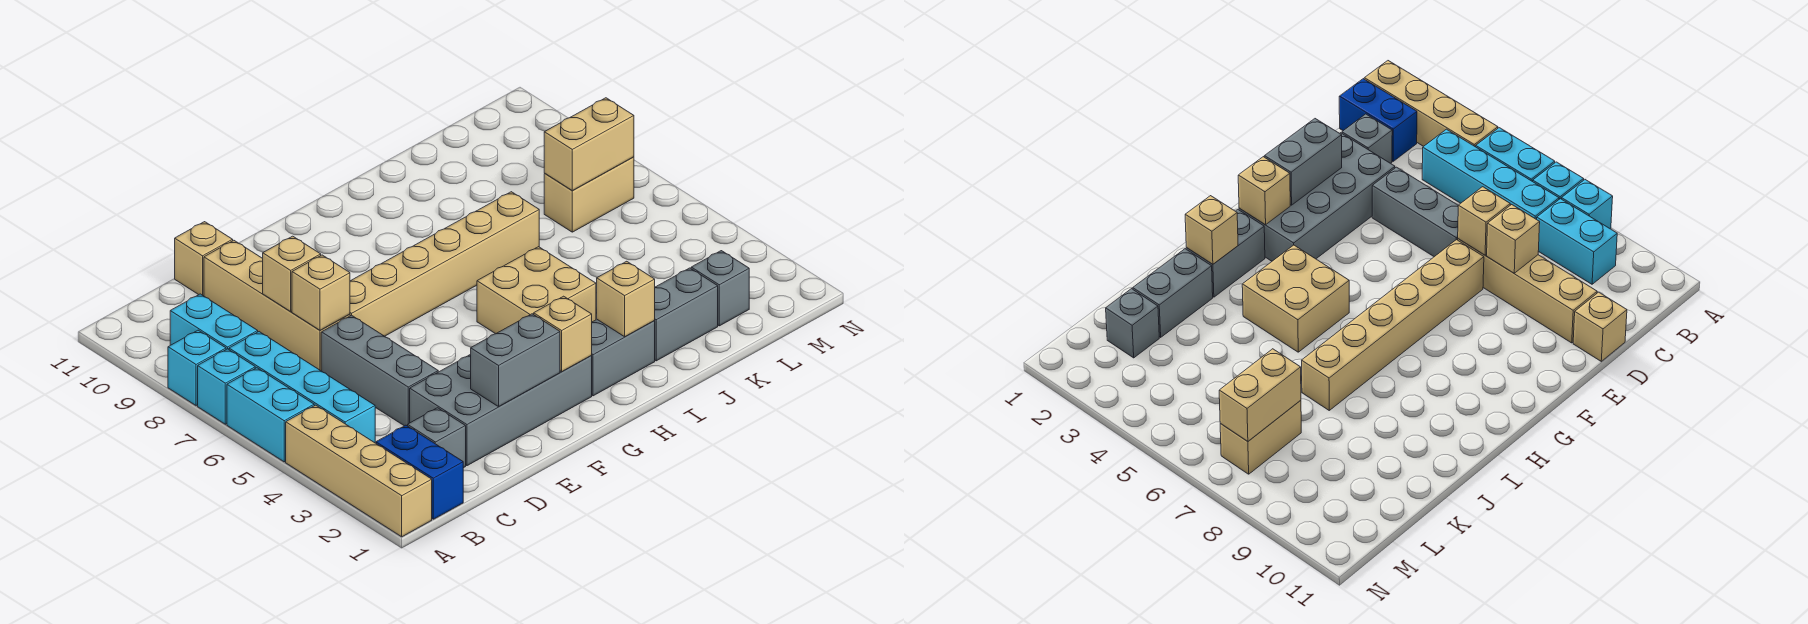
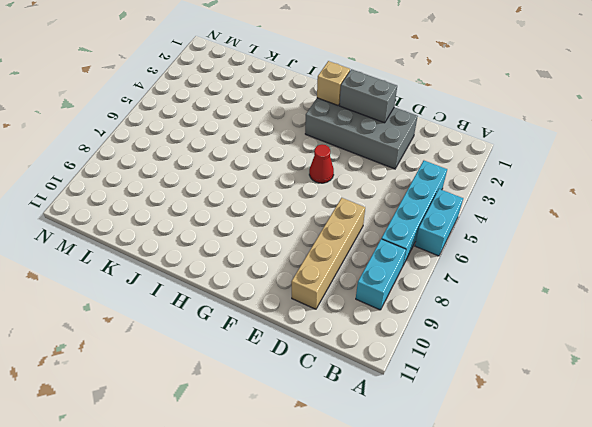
red cone F5 level 1 -> none
none -> tan brick A1:A4 level 1
none -> cyan brick A7 level 1
none -> cyan brick A8 level 1

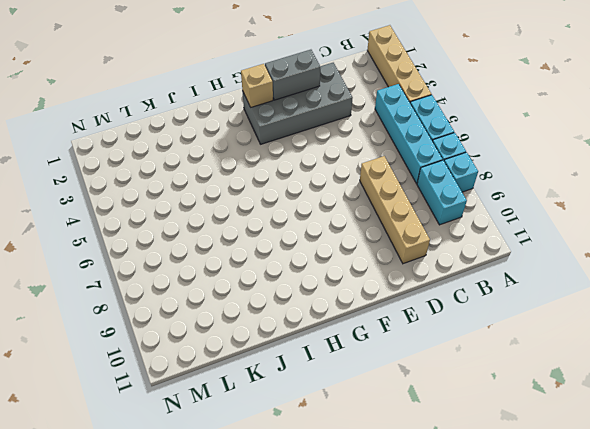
none -> blue brick B1:B2 level 1
none -> grey brick C2 level 1
none -> grey brick D4:D6 level 1

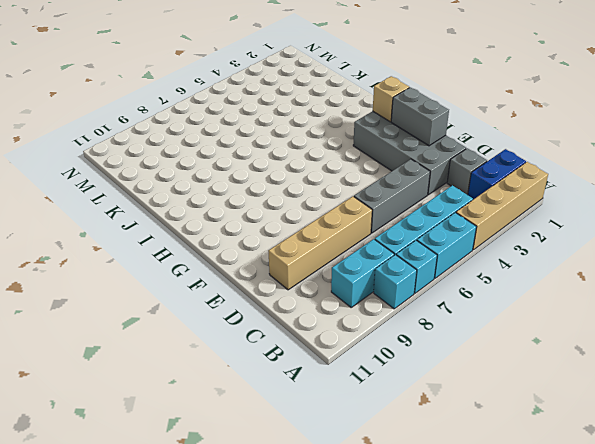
none -> tan brick D11 level 1
none -> tan brick E7:J7 level 1
none -> grey brick H2:I2 level 1

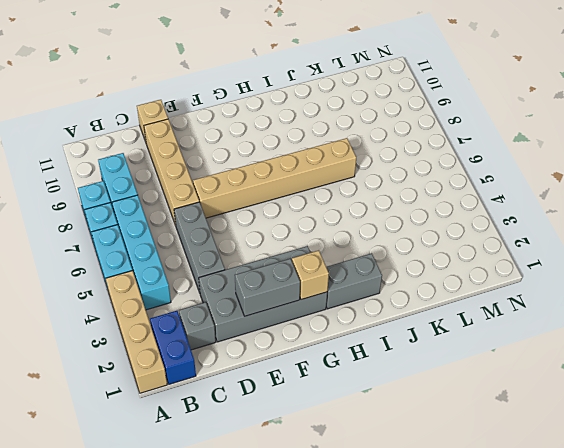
none -> tan brick H4:I5 level 1
none -> grey brick J2:K2 level 1
none -> grey brick L2 level 1

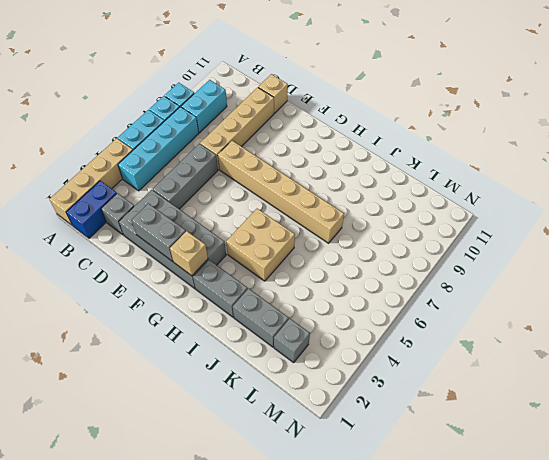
none -> tan brick L7:M7 level 1
none -> tan brick D7 level 2
none -> tan brick D8 level 2

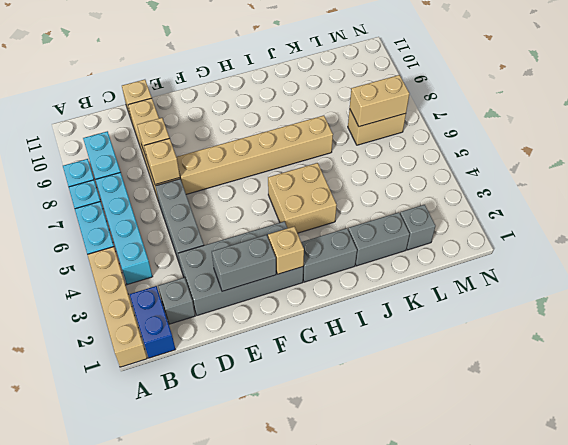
none -> tan brick I2 level 2

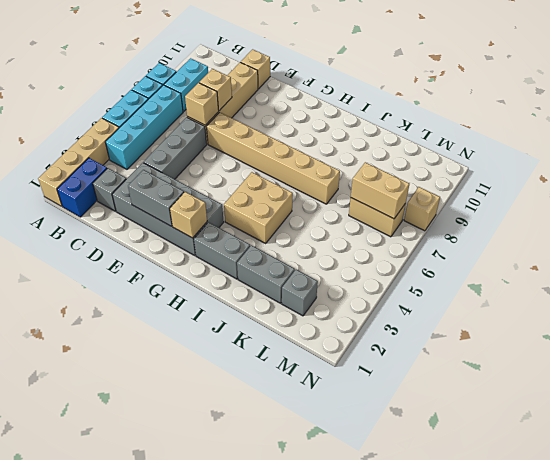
tan brick N8 level 1 -> tan brick I2 level 2

